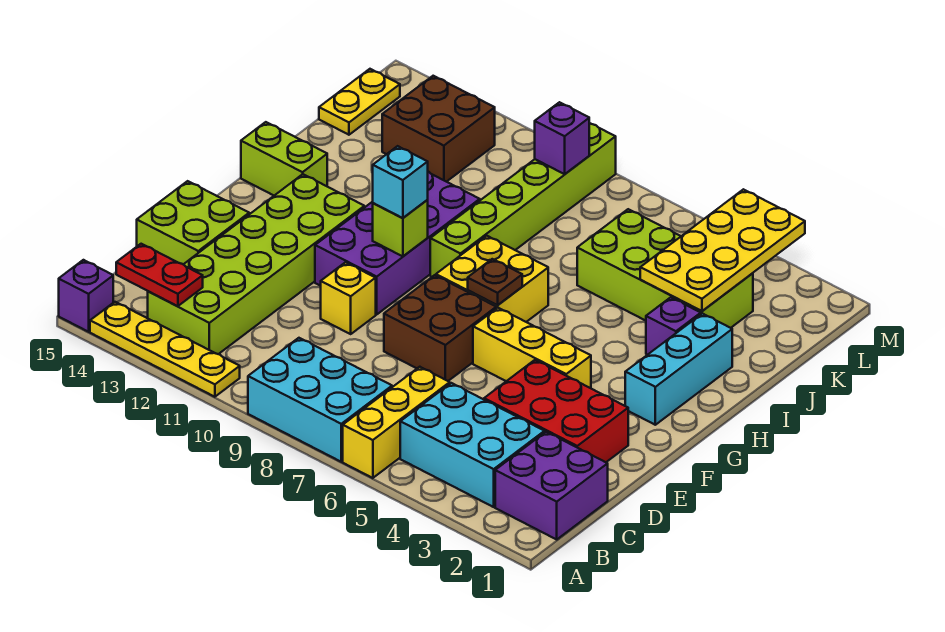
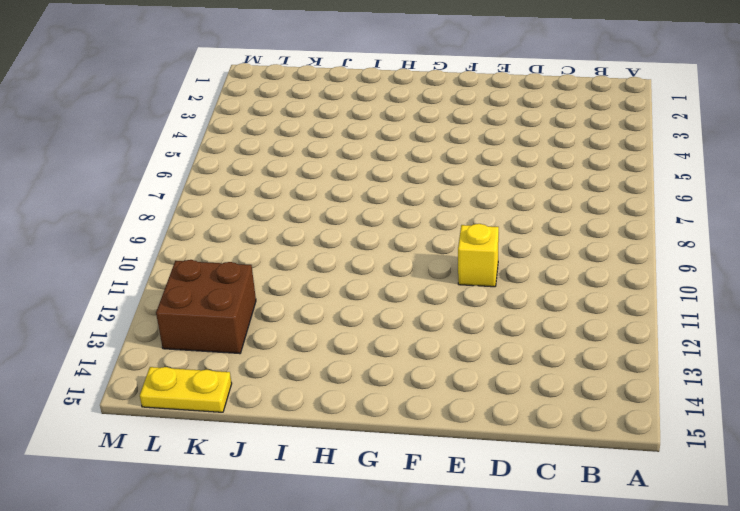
none -> yellow brick A6:C6 level 1
none -> cyan brick A7:B9 level 1
none -> yellow plate A11:A14 level 1

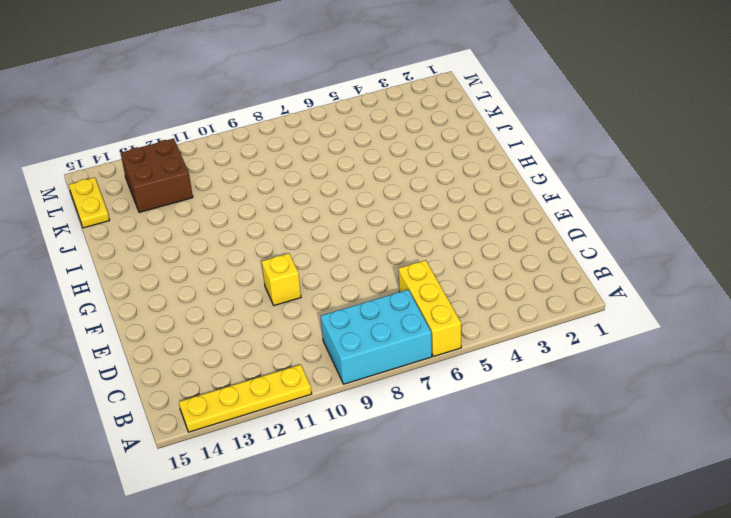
none -> purple brick A15 level 1
none -> purple brick B1:C2 level 1
none -> cyan brick B3:C5 level 1

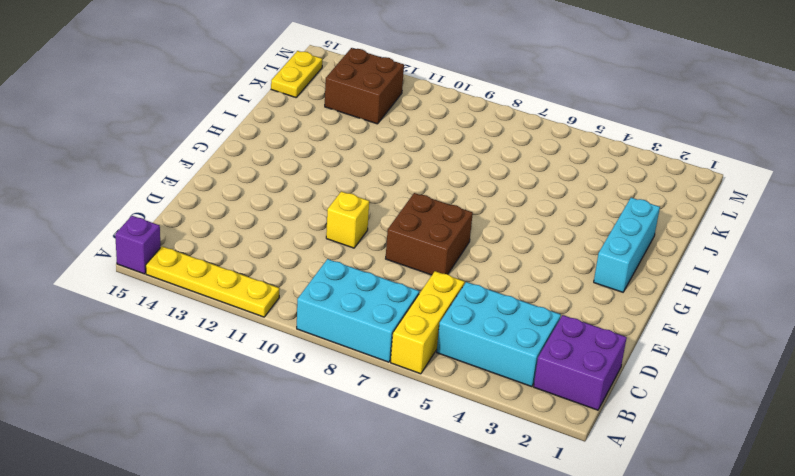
none -> lime brick B12:G13 level 1
none -> red brick D2:E4 level 1
none -> lime brick D14:E15 level 1

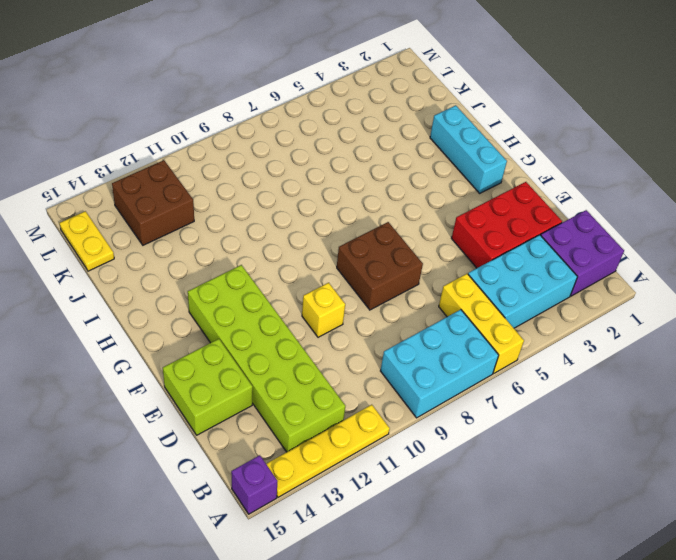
none -> yellow brick F4:F6 level 1
none -> purple brick F10:I11 level 1
none -> yellow brick G7:H8 level 1

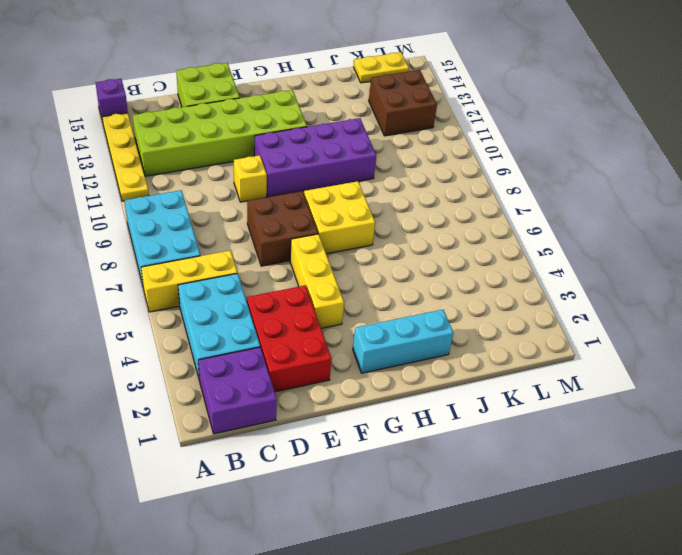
none -> lime brick H9:M9 level 1
none -> lime brick H14:H15 level 1
none -> purple brick I3 level 1

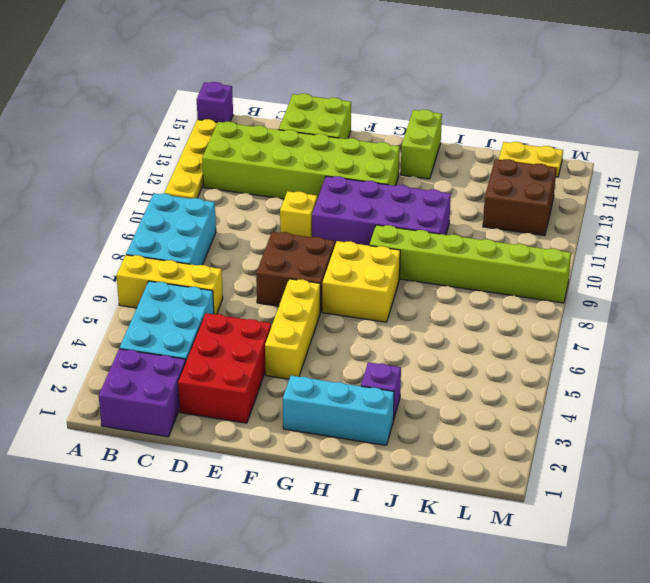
none -> lime brick J3:K6 level 1
none -> red plate B13:B14 level 2
none -> brown plate G7 level 2

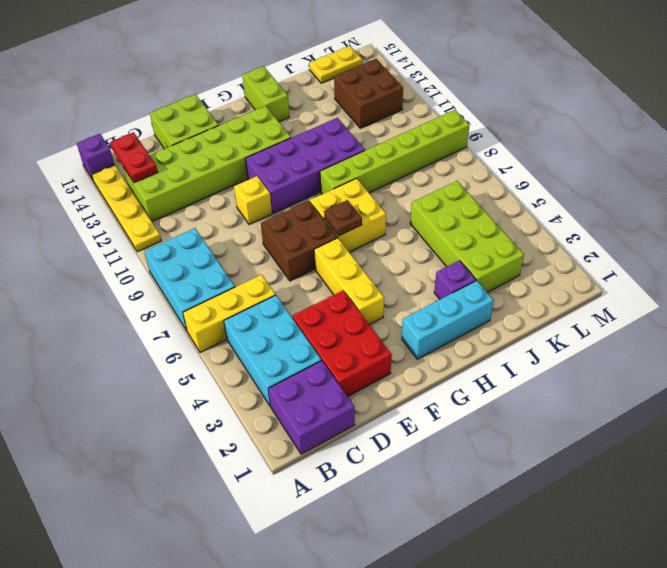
none -> lime brick G10 level 2
none -> yellow plate J3:M4 level 2
none -> purple brick L9 level 2

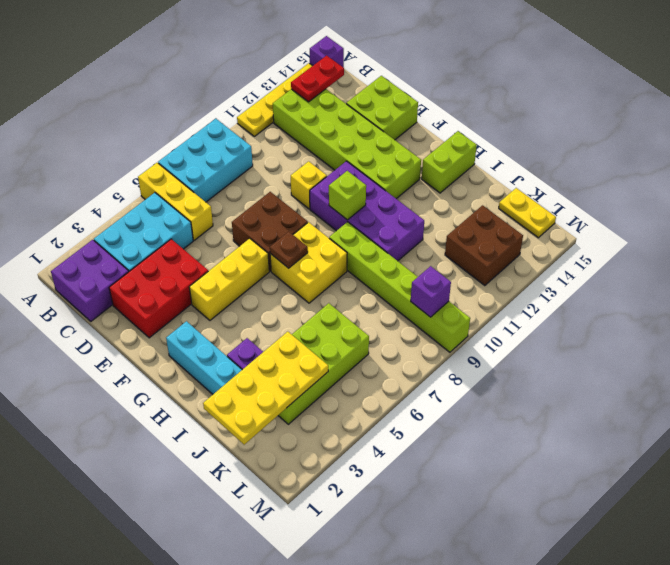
yellow plate J1:K4 level 2 -> yellow plate J3:M4 level 2
none -> cyan brick G10 level 3

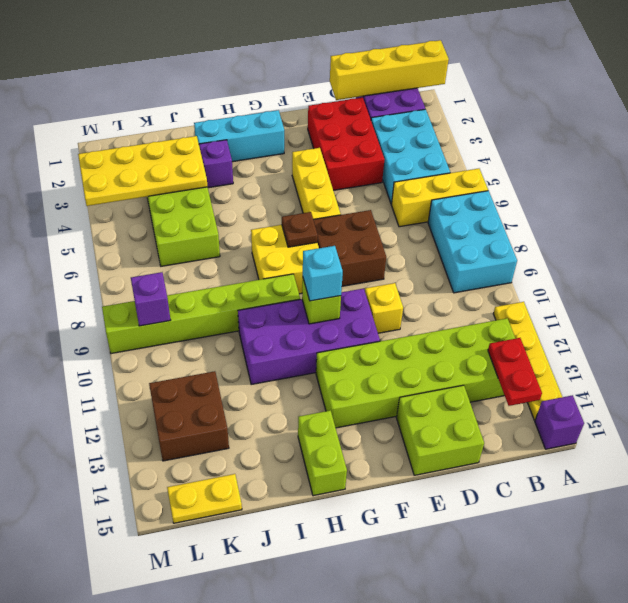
yellow brick A1:D1 level 2 -> none

